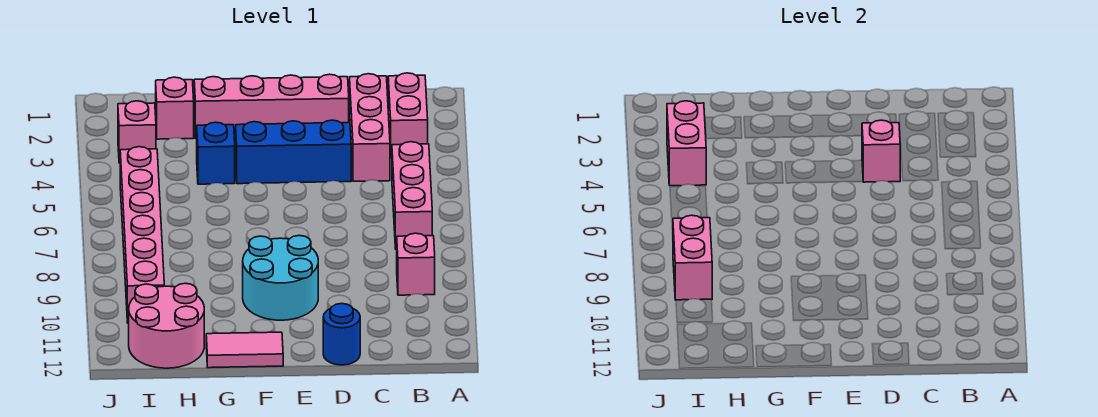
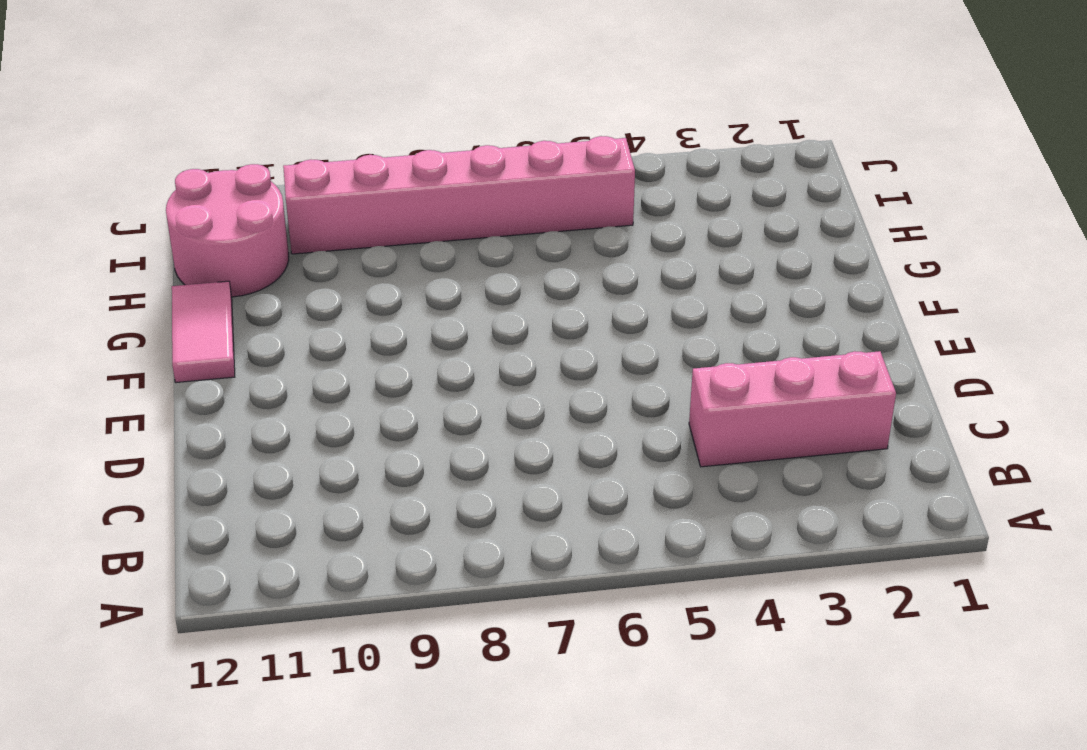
none -> pink brick B2:B3 level 1
none -> pink brick B5:B7 level 1
none -> pink brick B9 level 1

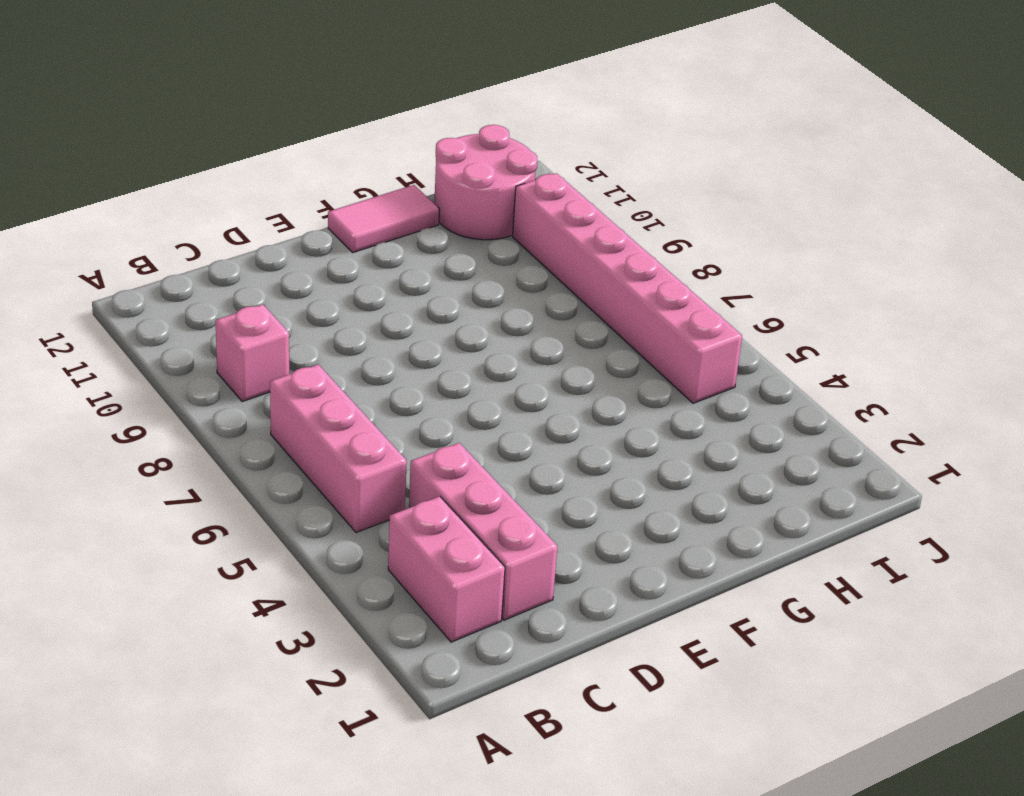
none -> pink brick D2:G2 level 1
none -> blue brick D4:F4 level 1
none -> blue round brick D12 level 1

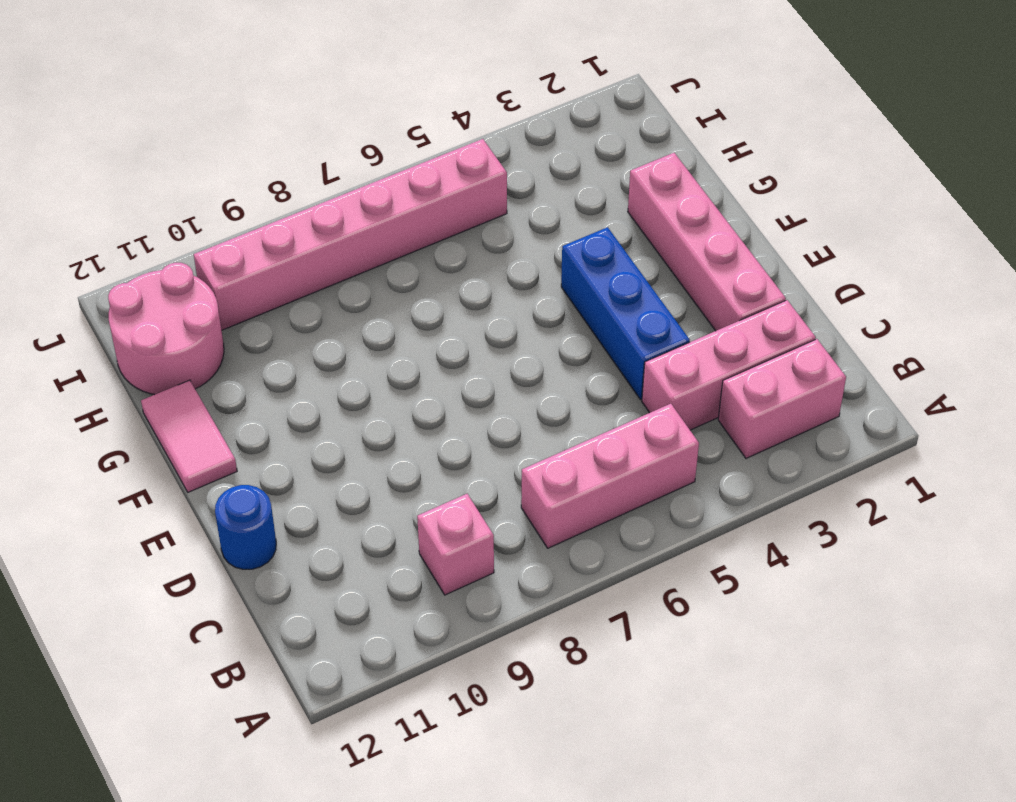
none -> cyan round brick E9:F10 level 1
none -> blue brick G4 level 1
none -> pink brick H2 level 1

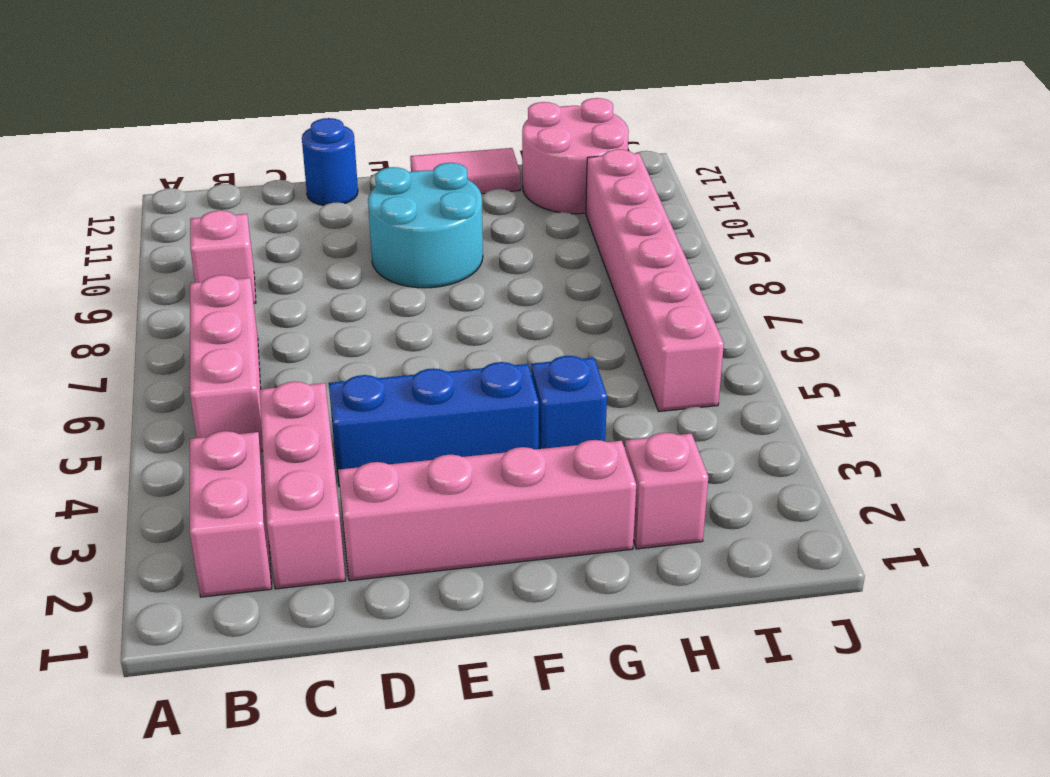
none -> pink brick I3 level 1
none -> pink brick D4 level 2
none -> pink brick I3:I4 level 2

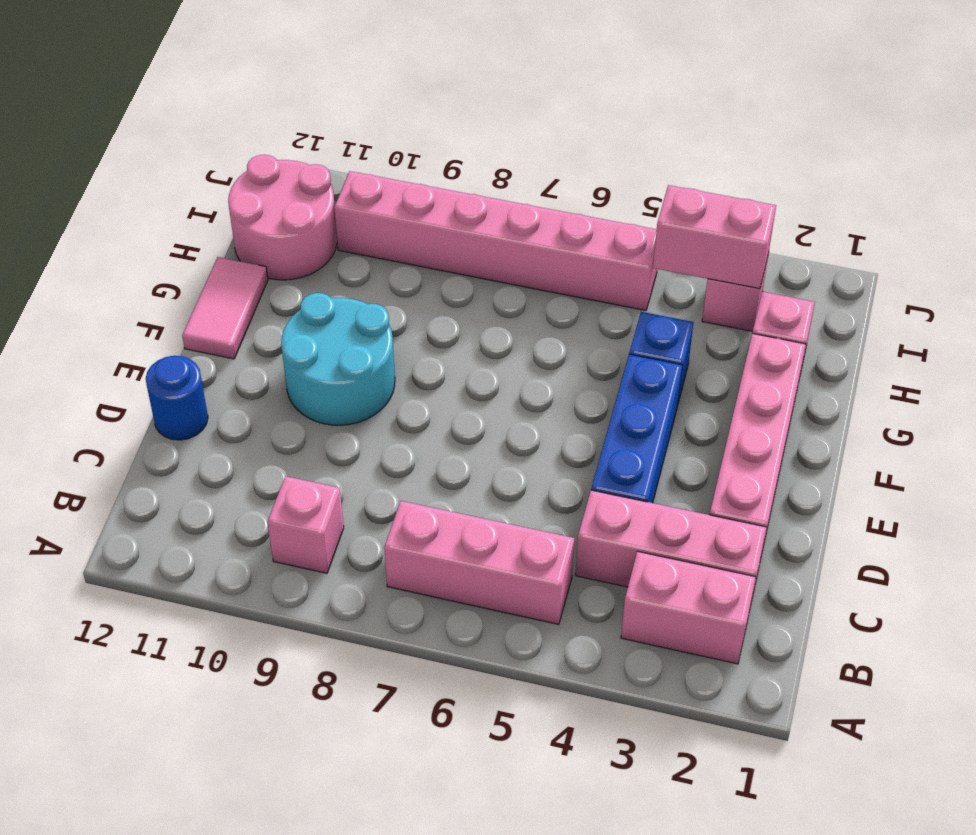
none -> pink brick D4 level 2
none -> pink brick I8:I9 level 2

